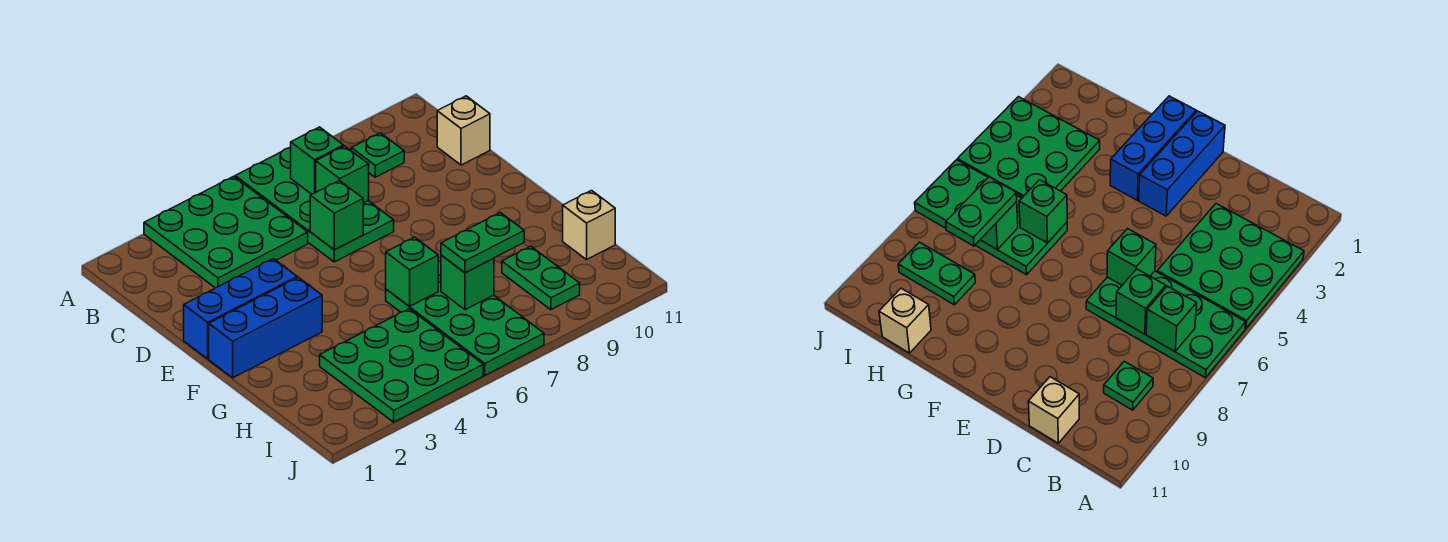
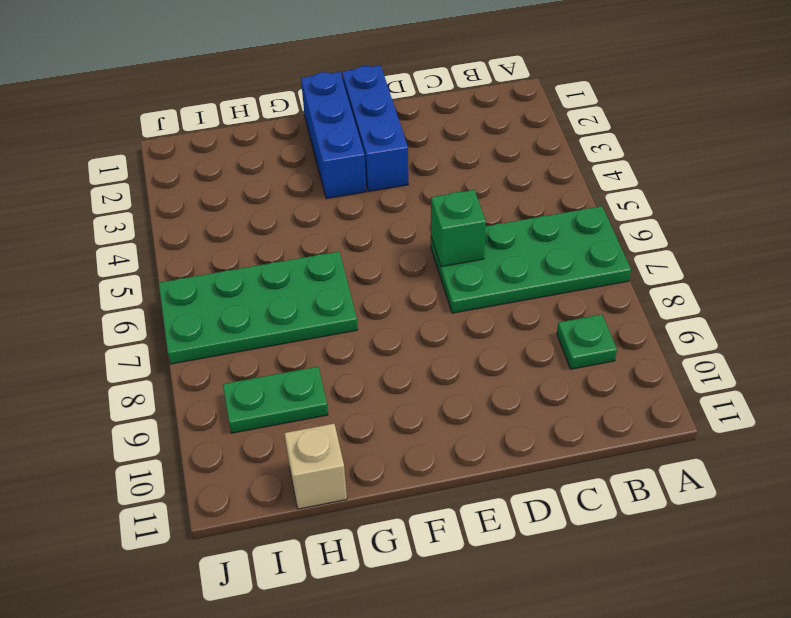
none -> green plate A3:C5 level 1
none -> tan brick C11 level 1
none -> green plate H3:J5 level 1

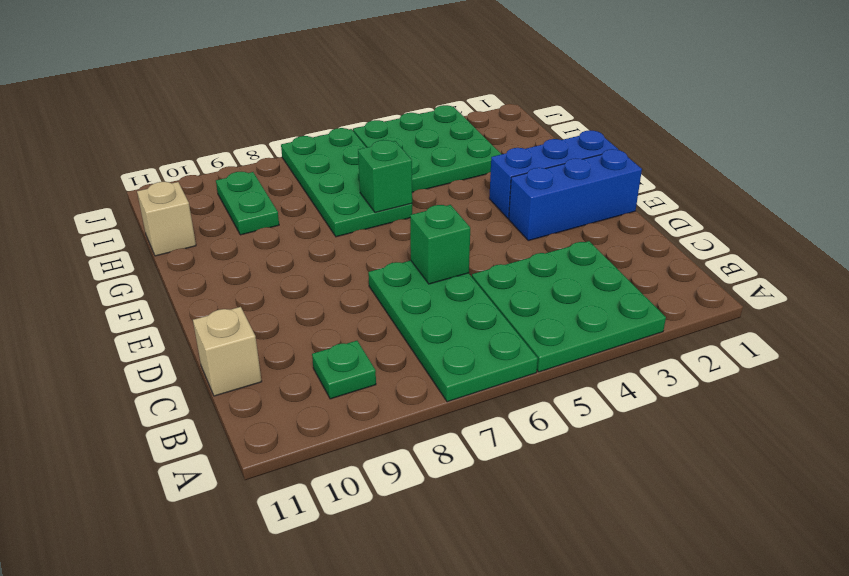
none -> green brick B7 level 2
none -> green brick C7 level 2
none -> green brick H7 level 2

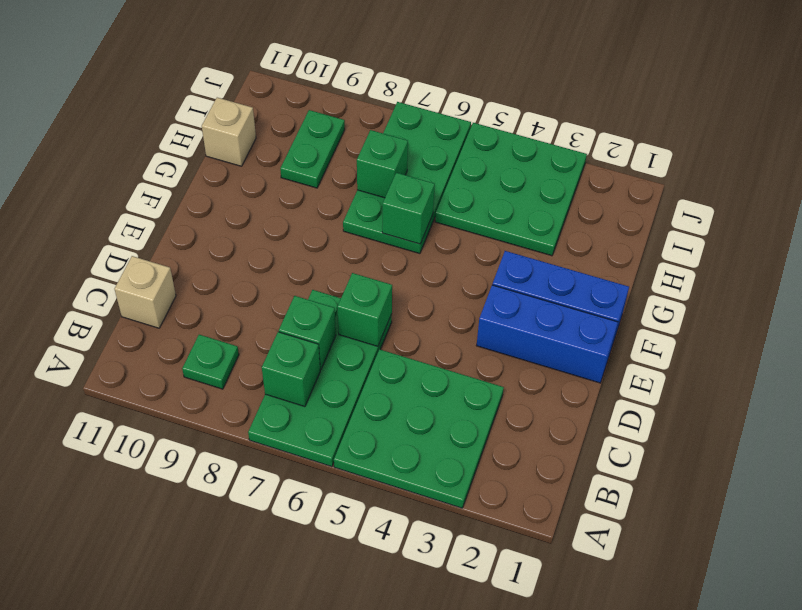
none -> green plate H7:H8 level 3

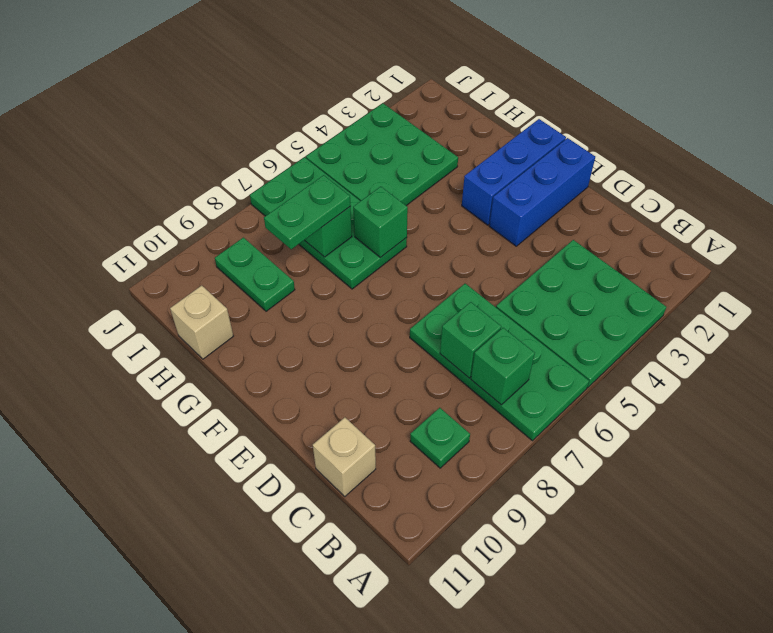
none -> green brick D6 level 2

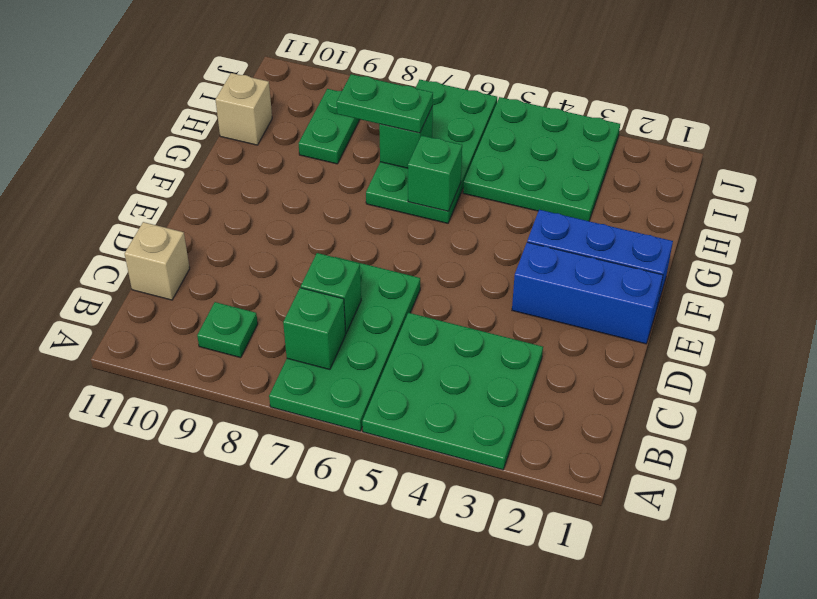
none -> green brick D6 level 2

